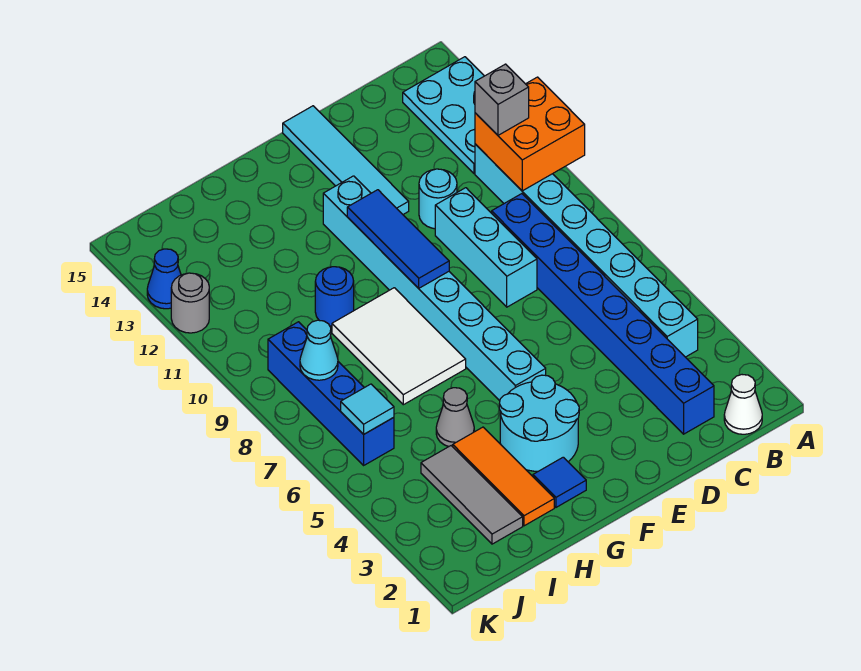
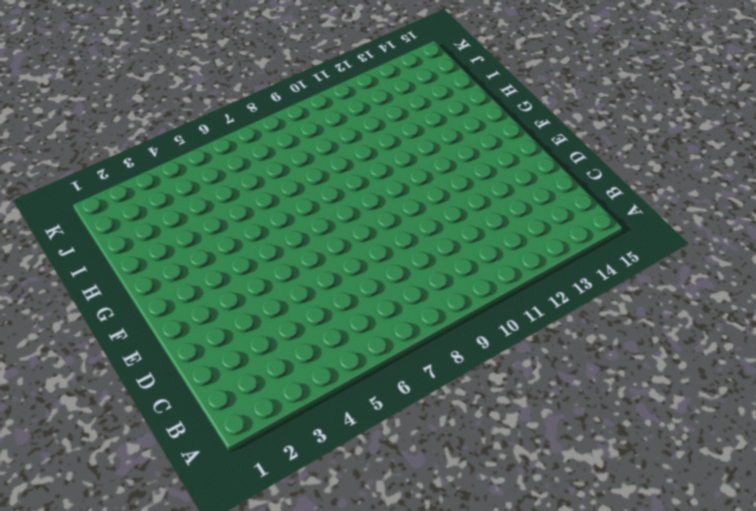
none -> cyan plate A12:B14 level 1
none -> white cone B1 level 1
none -> cyan brick B4:B11 level 1

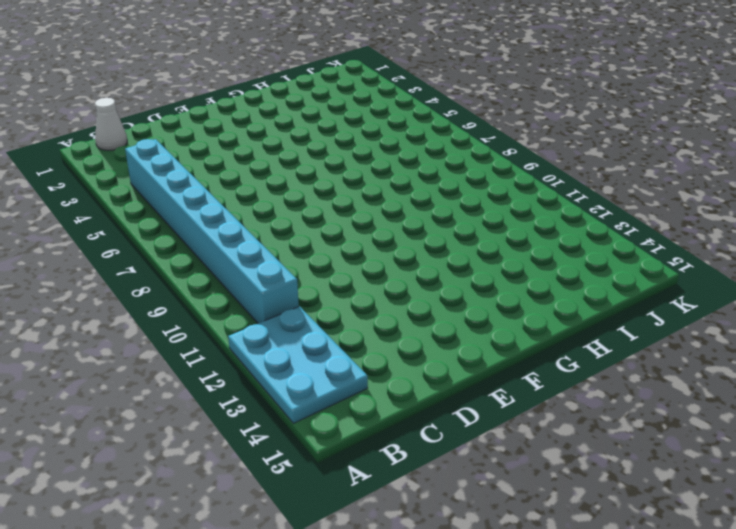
none -> blue brick C2:C9 level 1
none -> cyan brick D8:D10 level 1
none -> cyan round brick D11 level 1

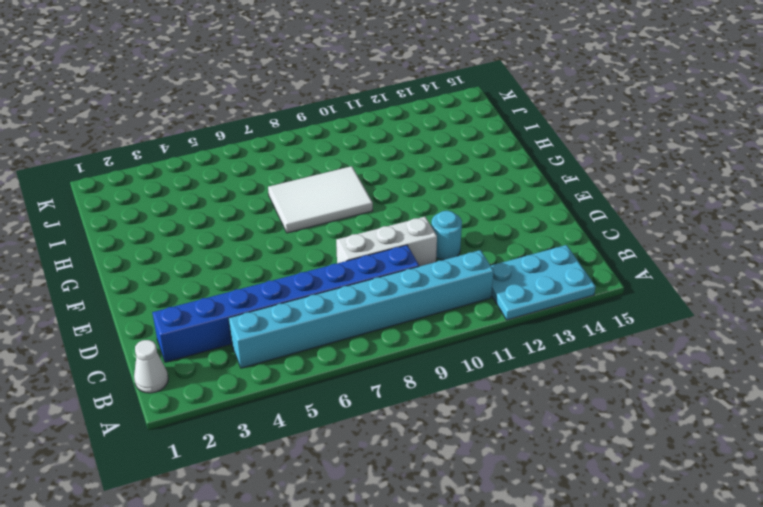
white brick D8:D10 level 1 -> cyan brick D8:D10 level 1
none -> cyan tile E12:E15 level 1
none -> cyan round brick F3:G4 level 1
none -> cyan brick F5:F12 level 1

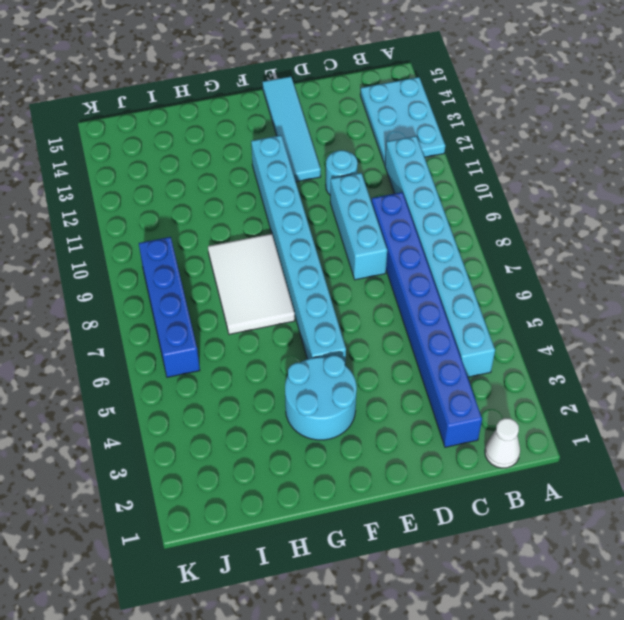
none -> blue tile G2 level 1
none -> orange tile H2:H4 level 1
none -> grey cone H5 level 1

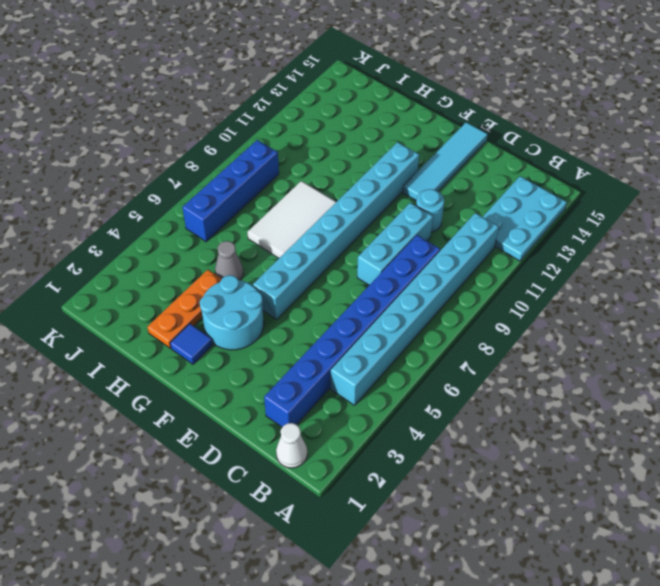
orange plate H2:H4 level 1 -> orange tile H2:H4 level 1
none -> blue round brick H10 level 1
none -> grey tile I2:I4 level 1
none -> grey round brick K12 level 1

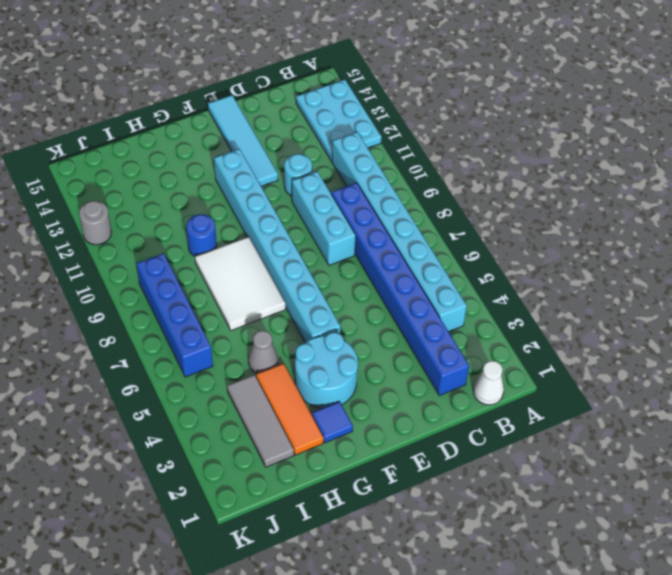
none -> blue cone K13 level 1
none -> orange brick A10:B11 level 2
none -> blue tile F9:F11 level 2

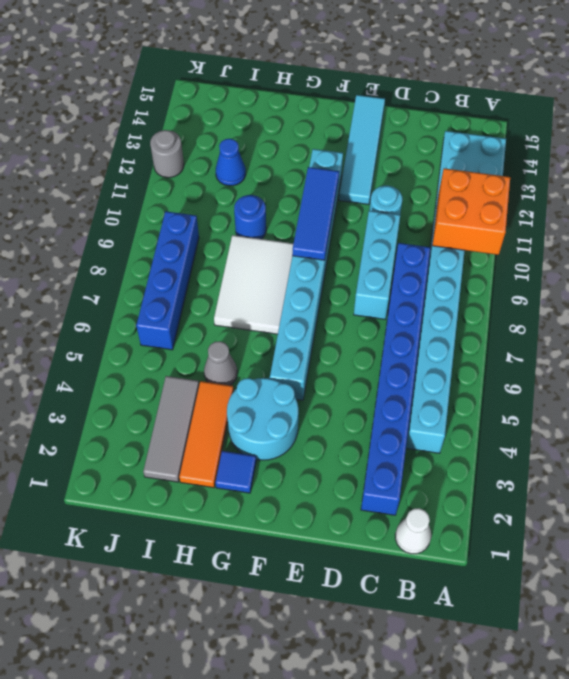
blue cone I12 level 1 -> blue cone K13 level 1
none -> cyan tile J6 level 2
none -> cyan cone J8 level 2
none -> grey brick B11 level 3

